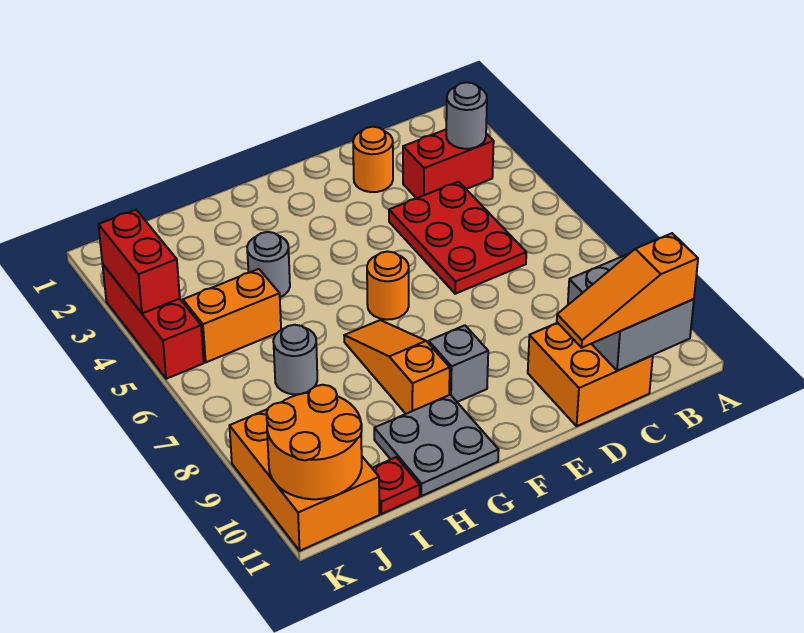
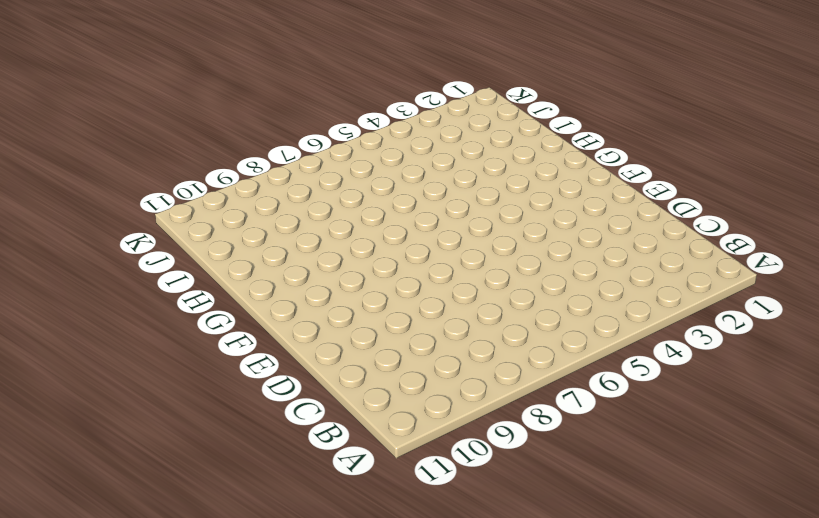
none -> red brick B3:C3 level 1
none -> red plate C4:D6 level 1
none -> orange brick C10:D11 level 1

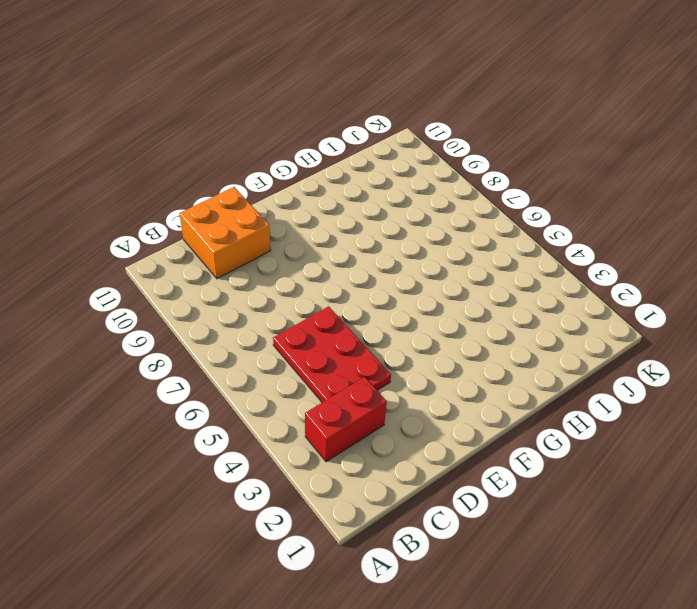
none -> orange round brick D2 level 1
none -> orange round brick F6 level 1
none -> grey brick F9 level 1

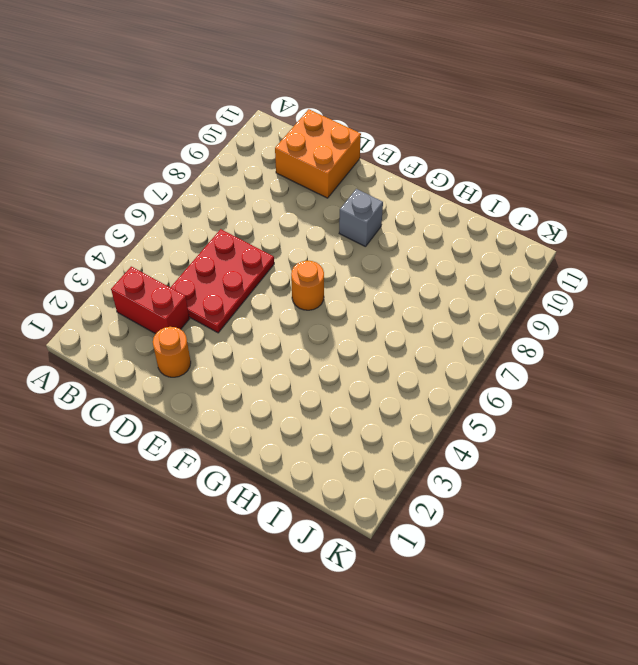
none -> orange slope G7:G9 level 1 top 9
none -> grey plate G10:H11 level 1
none -> grey round brick H4 level 1

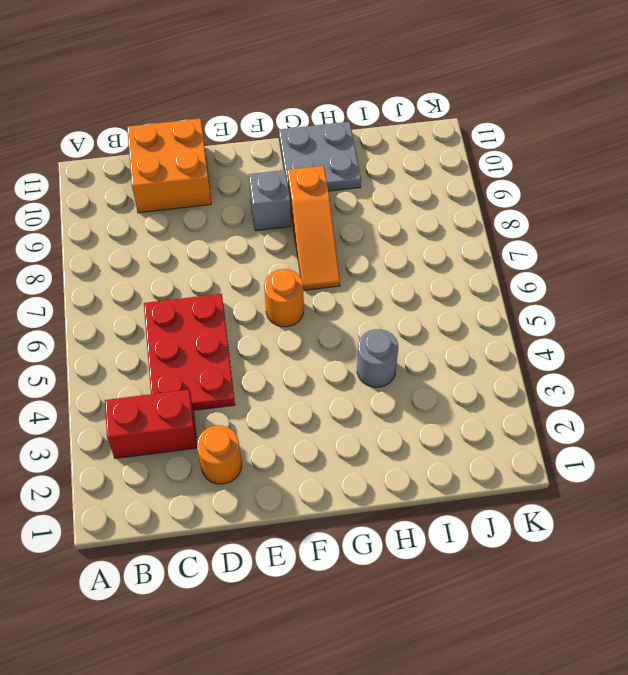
none -> orange brick I5:J5 level 1
none -> grey round brick I7 level 1
none -> red plate I11 level 1

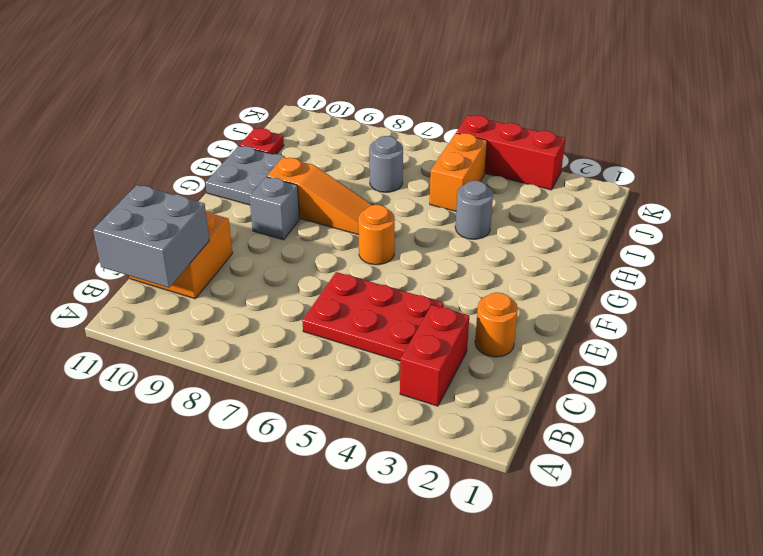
none -> orange brick J9:K11 level 1
none -> grey round brick B3 level 2
none -> orange round brick J10:K11 level 2

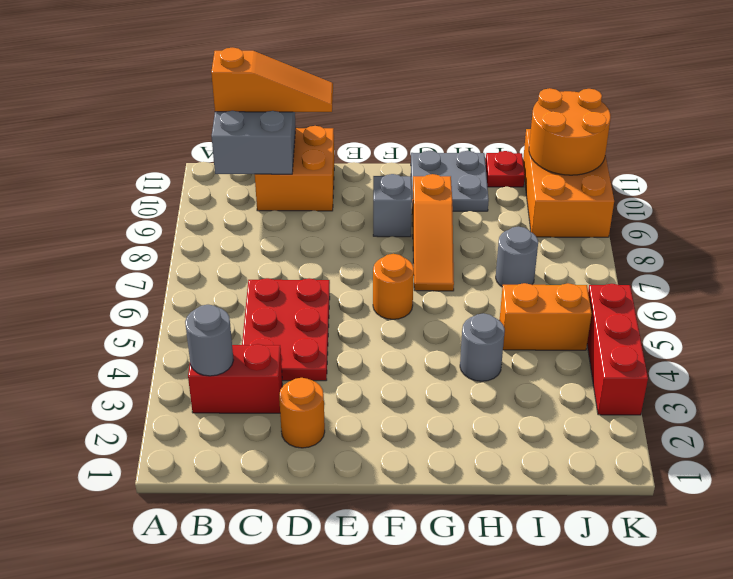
none -> red brick K3:K4 level 2

